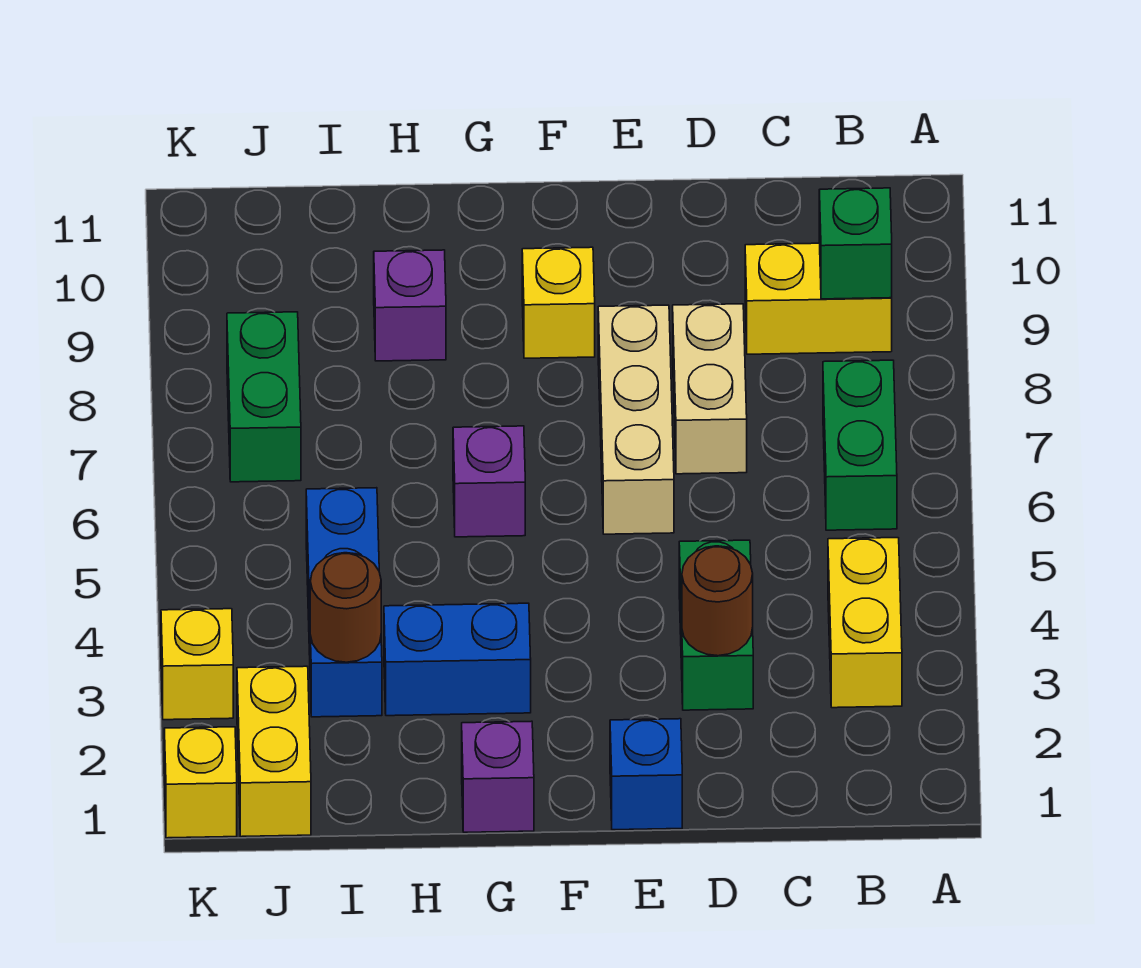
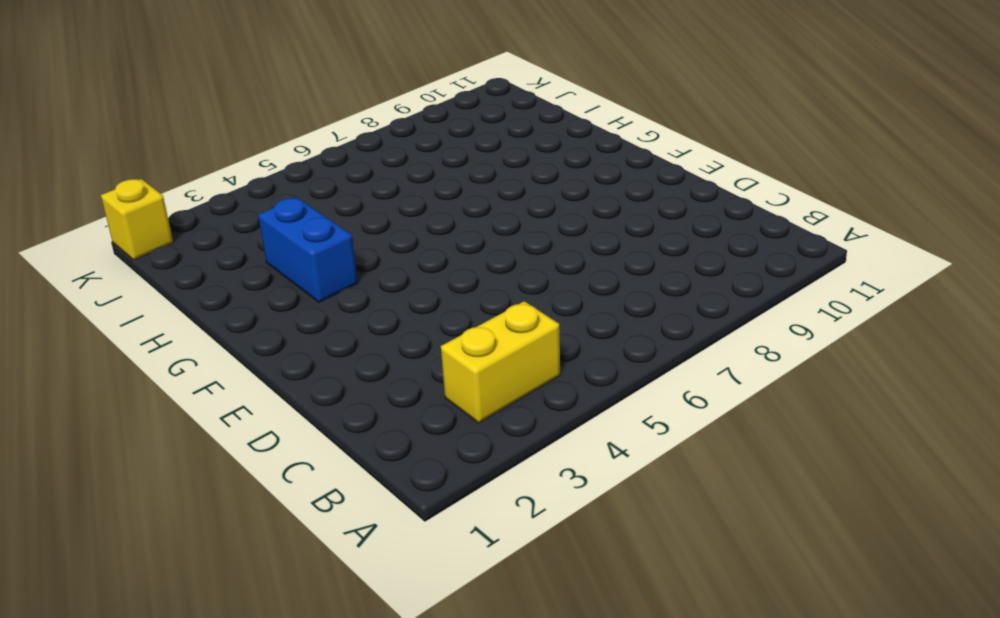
none -> green brick B6:B7 level 1
none -> yellow brick B9:C9 level 1
none -> green brick D3:D4 level 1

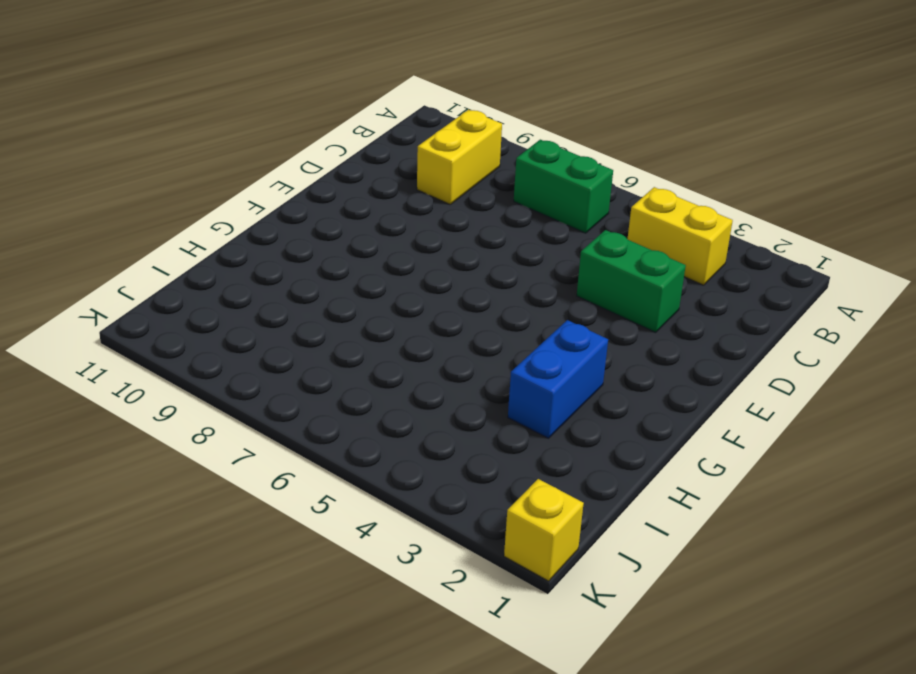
none -> tan brick D7:D8 level 1
none -> blue brick E1 level 1
none -> tan brick E6:E8 level 1

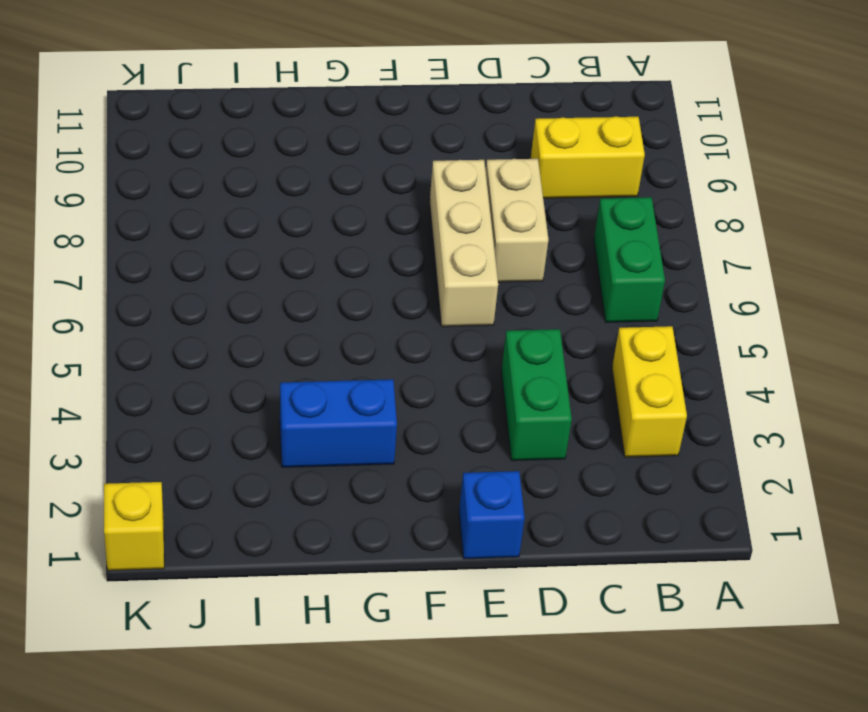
none -> yellow brick F9 level 1
none -> purple brick G1 level 1
none -> purple brick G6 level 1

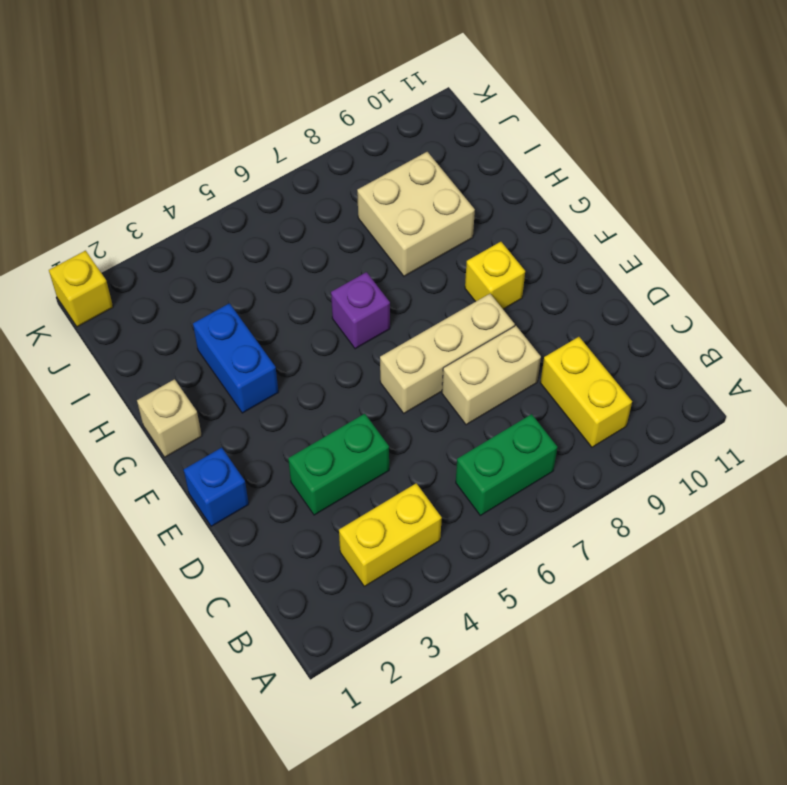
tan brick G1 level 1 -> purple brick G1 level 1
tan brick H8:I9 level 1 -> purple brick H9 level 1
none -> blue brick I3:I5 level 1
none -> yellow brick J1:J2 level 1
none -> green brick J7:J8 level 1

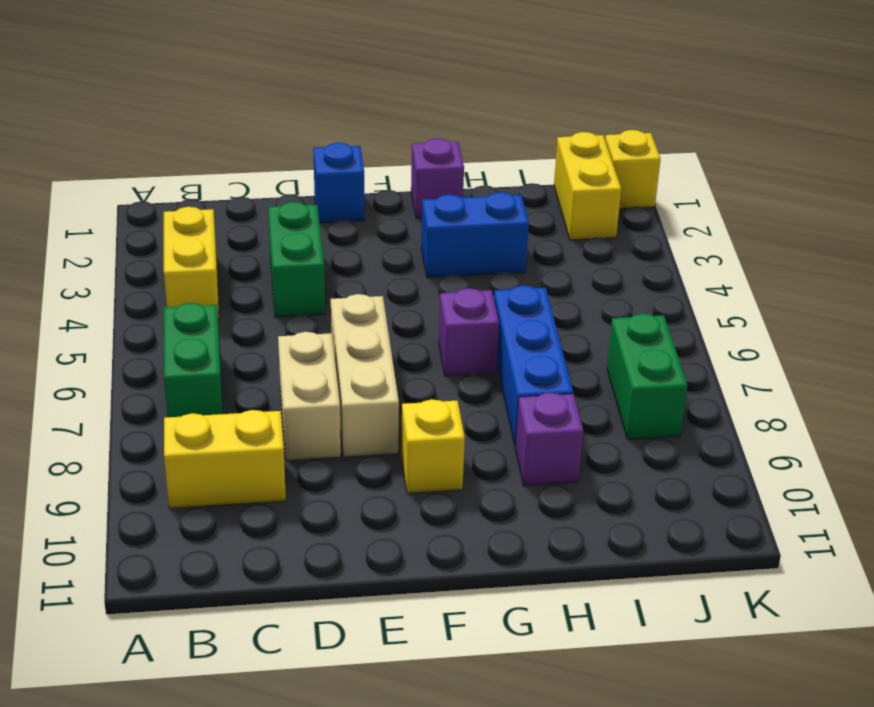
blue brick H6:H8 level 1 -> blue brick I3:I5 level 1
none -> yellow brick K3 level 1
none -> green brick B9 level 2
none -> brown round brick D3 level 2

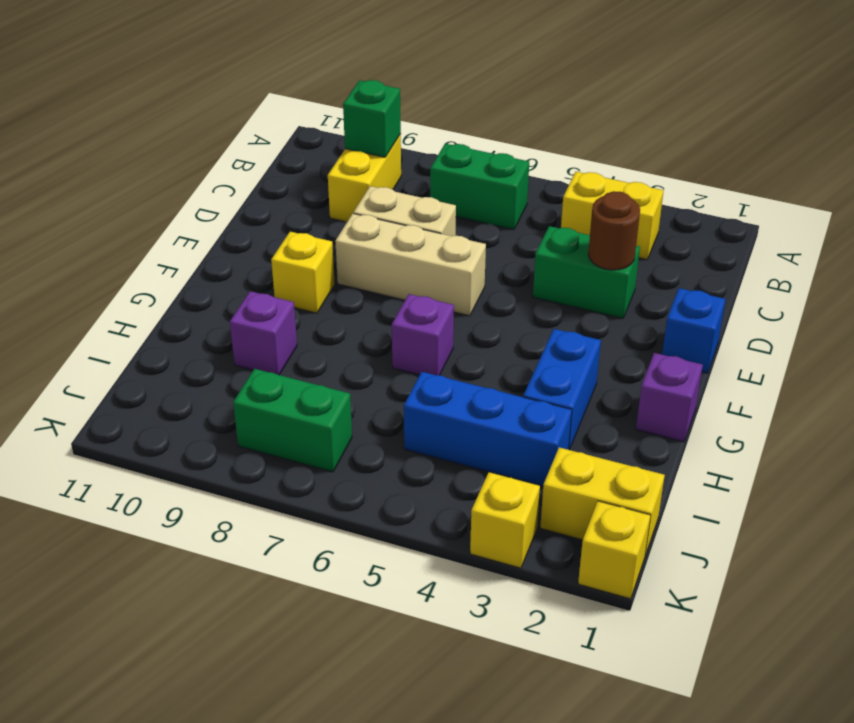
none -> brown round brick I3 level 2

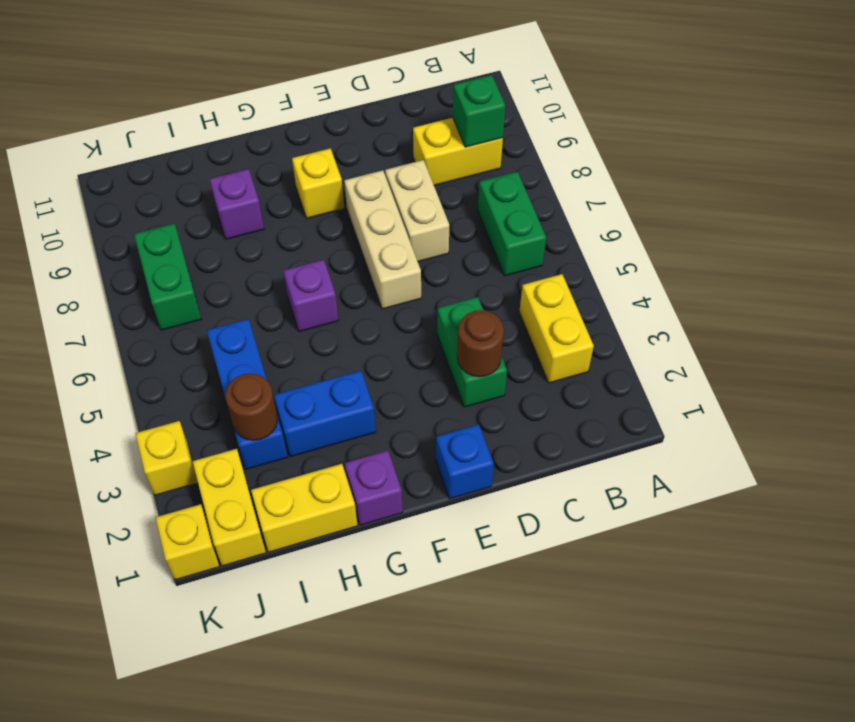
yellow brick H1:I1 level 1 -> none

